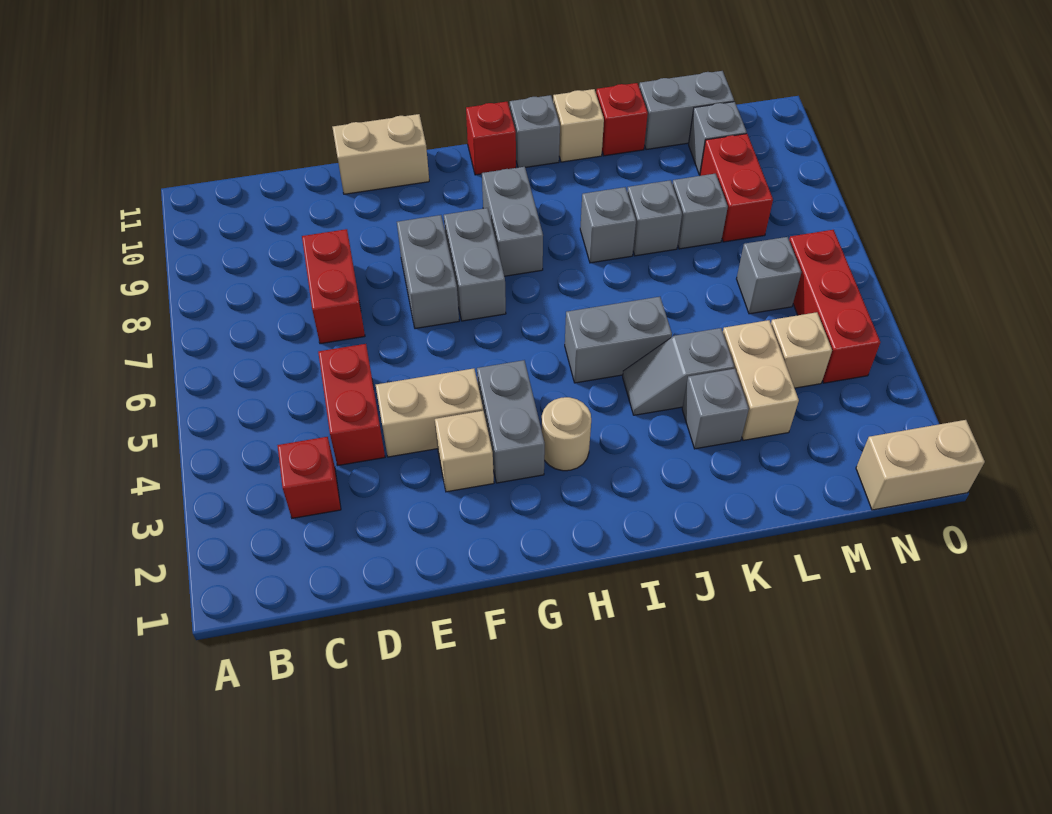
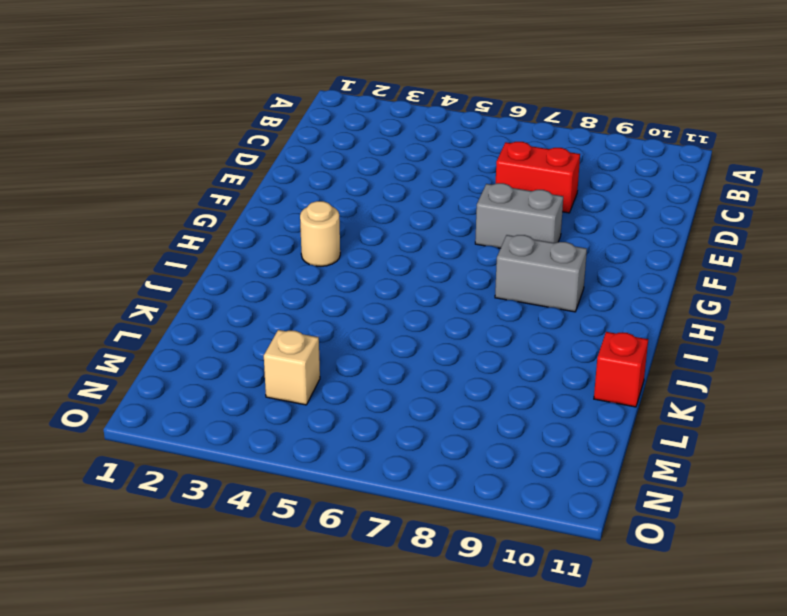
none -> red brick C3 level 1
none -> red brick D4:D5 level 1
none -> tan brick E4:F4 level 1

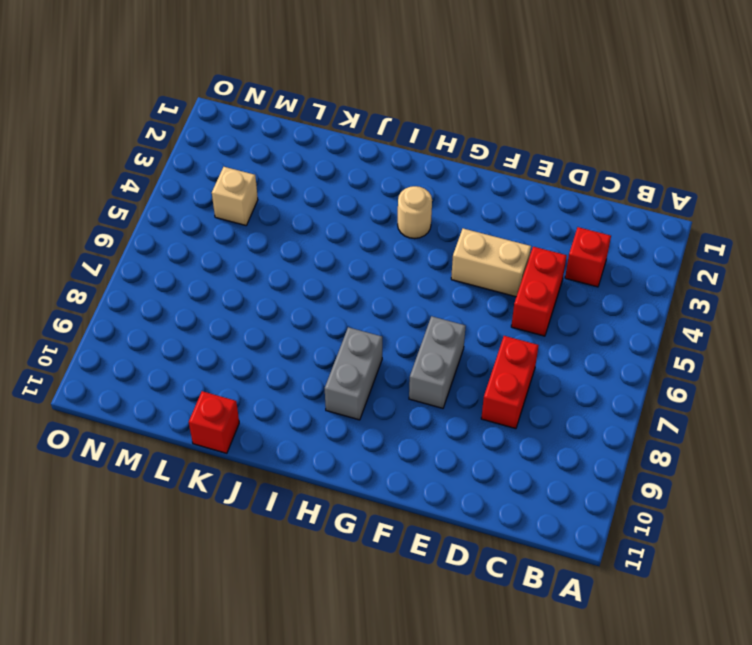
none -> tan brick E11:F11 level 1
none -> tan brick F3 level 1
none -> grey brick G3:G4 level 1

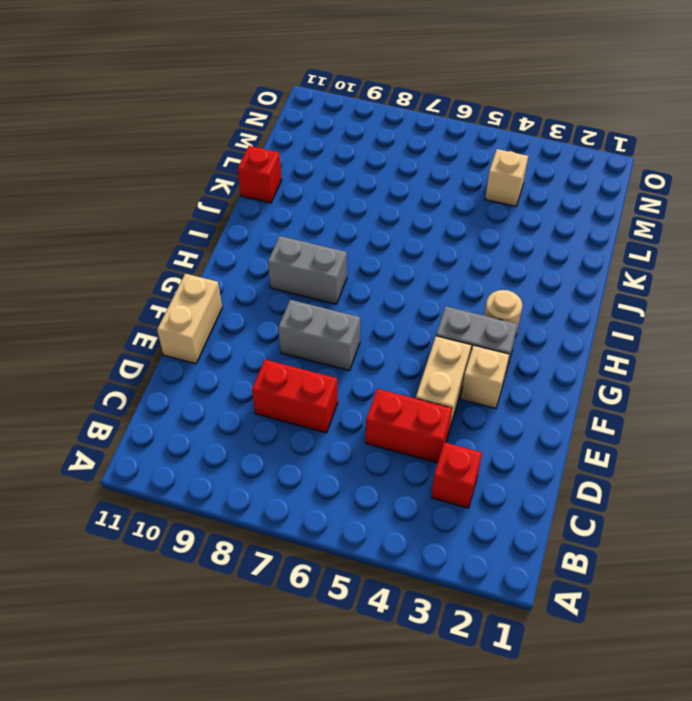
none -> grey brick G7:G8 level 1
none -> red brick H11 level 1
none -> grey brick I5:J5 level 1

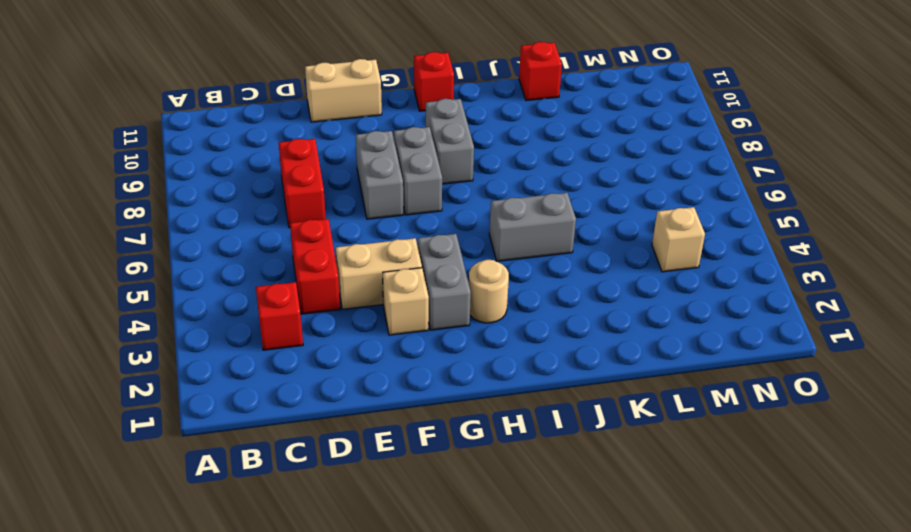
none -> grey brick I11 level 1
none -> grey slope J4:K4 level 1 top K
none -> grey brick J8 level 1

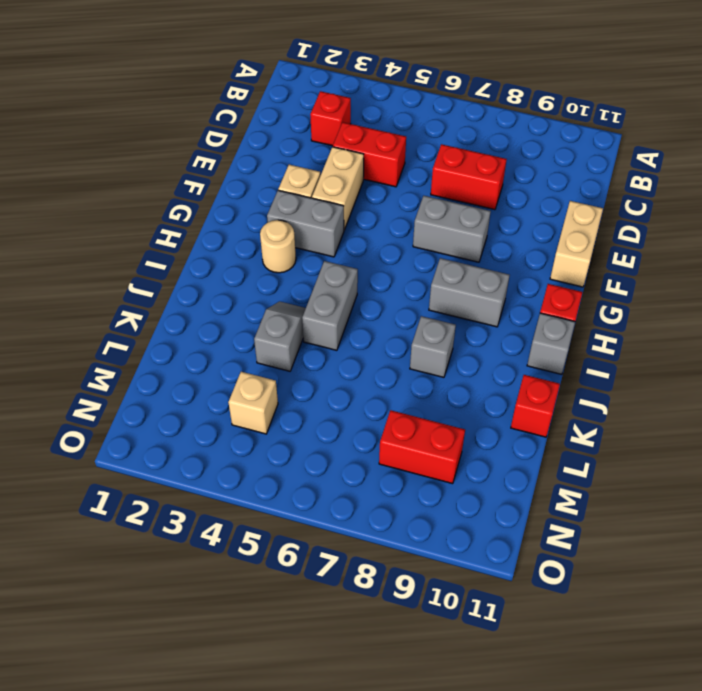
none -> grey brick G7:G8 level 1
none -> tan brick J11 level 1
none -> grey brick K3 level 1

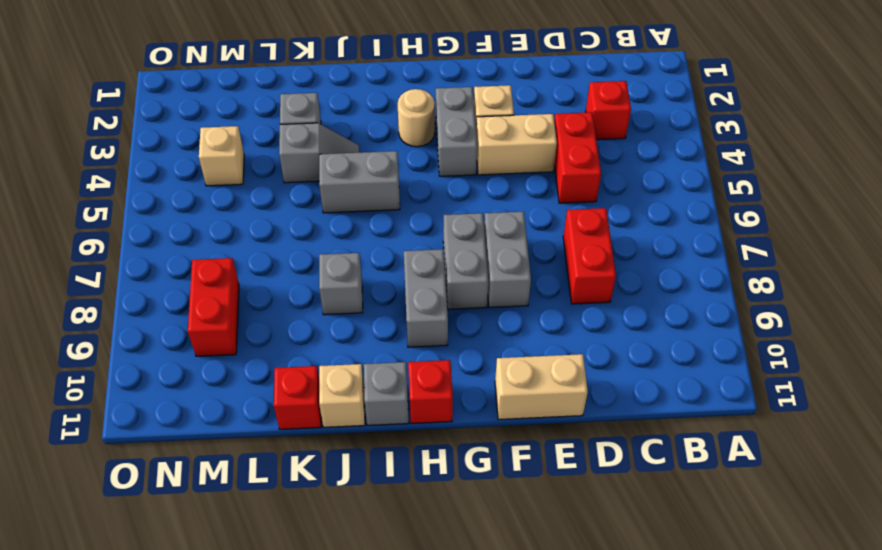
none -> grey brick K8 level 1
none -> tan brick L3:L4 level 1
none -> grey brick L8 level 1

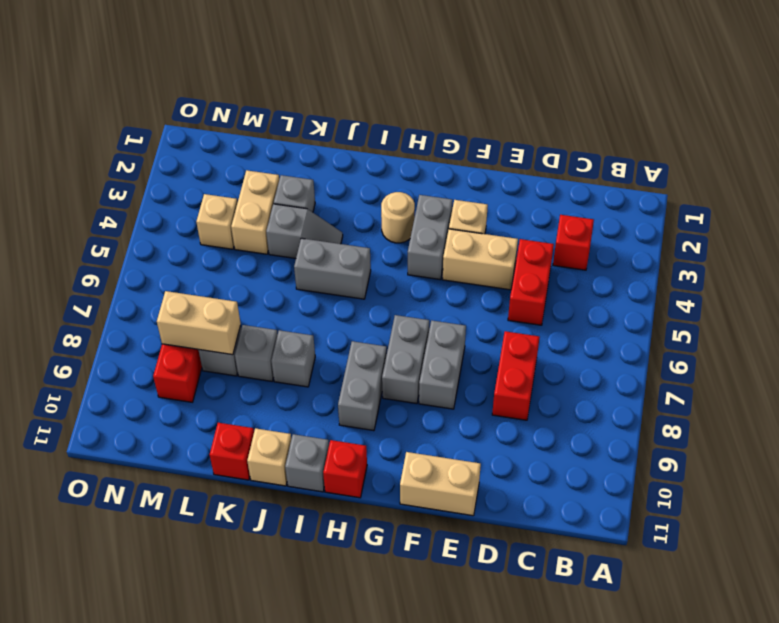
tan brick L8:M8 level 2 -> tan brick N1:O1 level 1
none -> grey brick L11:M11 level 1
none -> grey brick M6 level 1
none -> grey brick M10 level 1

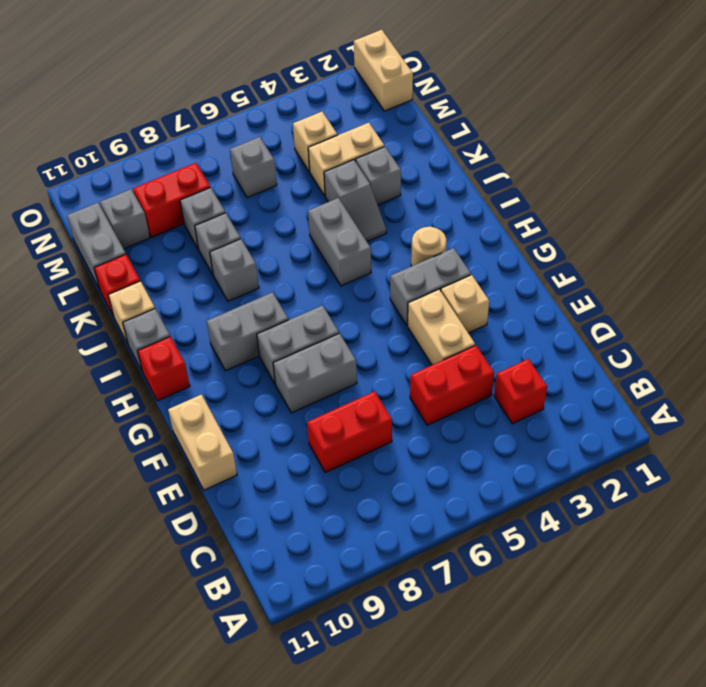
none -> red brick N4:N6 level 1

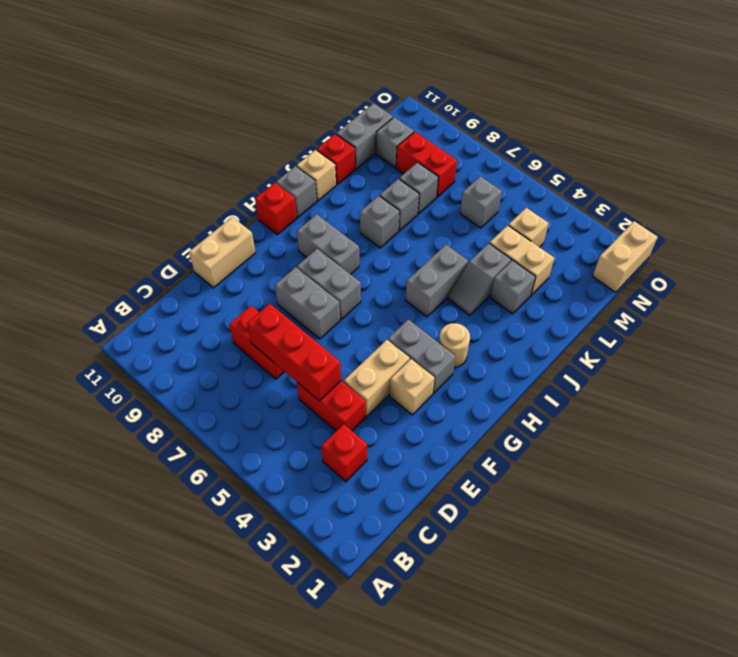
red brick D5:D7 level 2 -> red brick N4:N6 level 1

